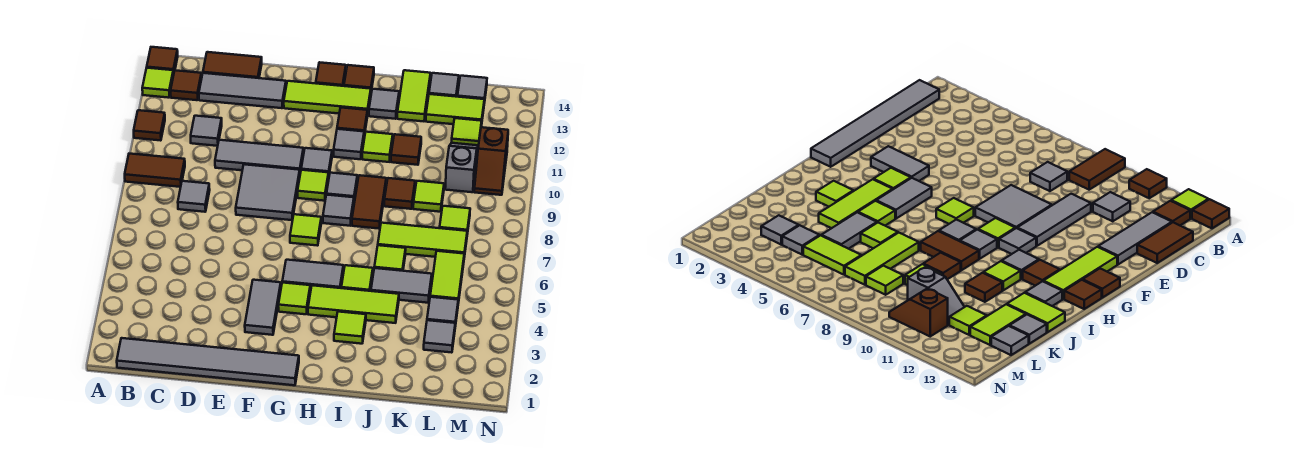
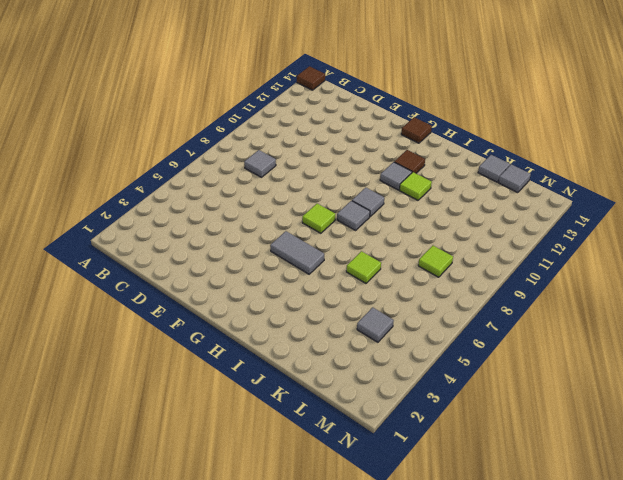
none -> brown tile A9:B9 level 1
none -> brown tile A11 level 1
none -> lime tile A13 level 1
none -> grey tile B1:G1 level 1

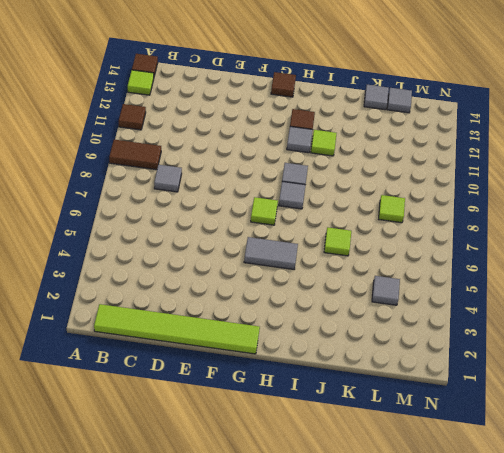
lime tile B1:G1 level 1 -> grey tile B1:G1 level 1
none -> brown tile B13 level 1
none -> grey tile C11 level 1
none -> grey tile C13:E13 level 1
none -> brown tile C14:D14 level 1

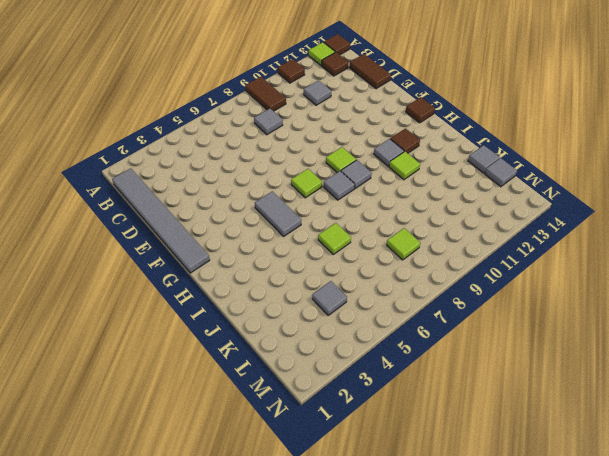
none -> grey tile C13:E13 level 1
none -> grey tile D10:F10 level 1
none -> grey tile E8:F9 level 1
none -> grey tile F3:F4 level 1

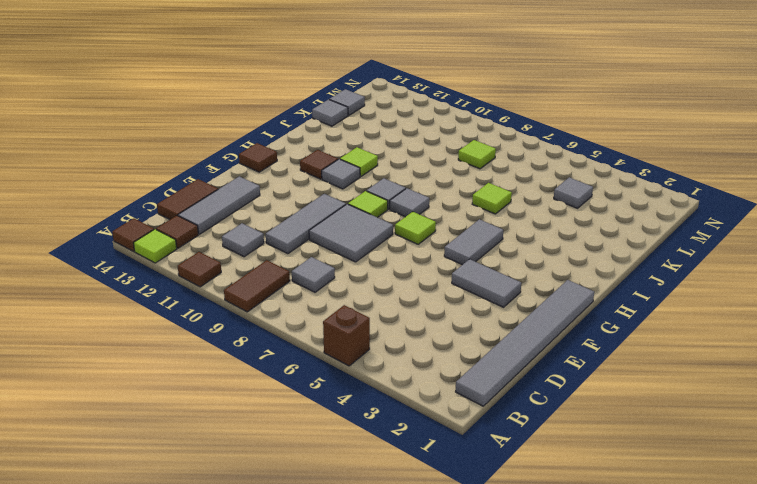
brown brick A5 level 1 -> none
none -> lime tile F13:H13 level 1
none -> lime tile G4 level 1
none -> grey tile G10 level 1
none -> lime tile H4:J4 level 1

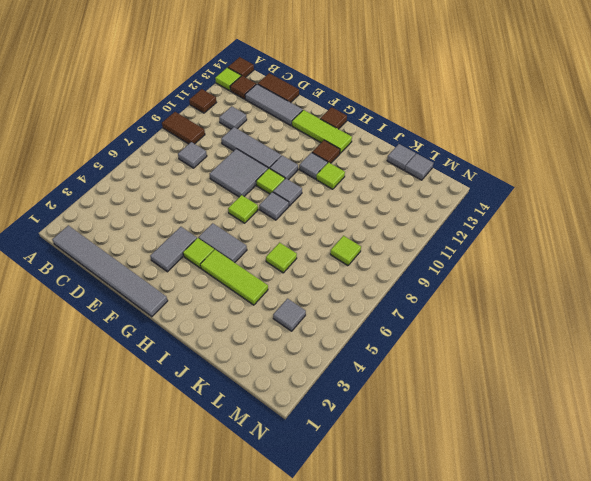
none -> brown tile H14 level 1
none -> lime tile I3 level 1
none -> lime tile I5 level 1
none -> brown tile I8:I9 level 1

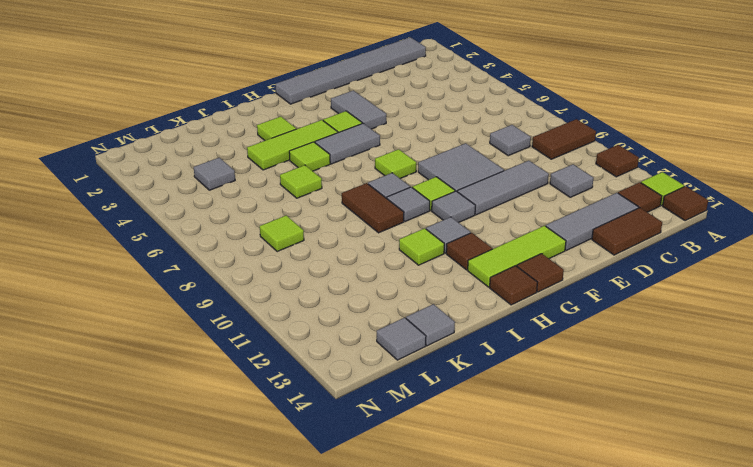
none -> grey tile I13 level 1
none -> grey tile J5:K5 level 1
none -> lime tile J7:L7 level 1
none -> brown tile J9 level 1

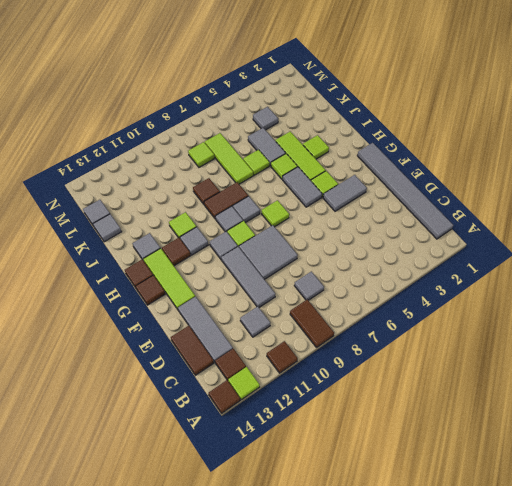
none -> brown tile J11 level 1
none -> lime tile J13:J14 level 1
none -> lime tile K9 level 1
none -> lime tile K13:L13 level 1

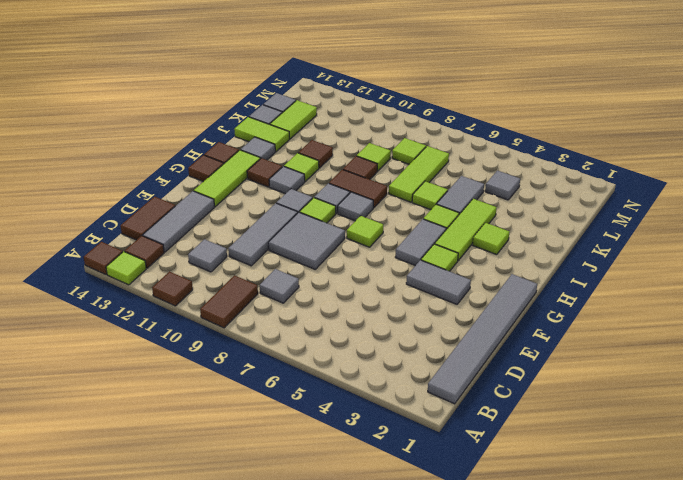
none -> grey tile L3 level 1
none -> lime tile L5:L6 level 1
none -> grey slope L10:L11 level 1 top 10
none -> lime tile L12 level 1

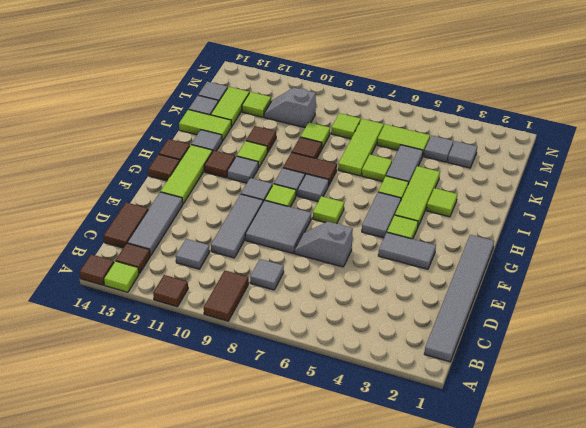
grey slope E6:E7 level 1 top 6 -> none
none -> brown slope M10:M11 level 1 top 11

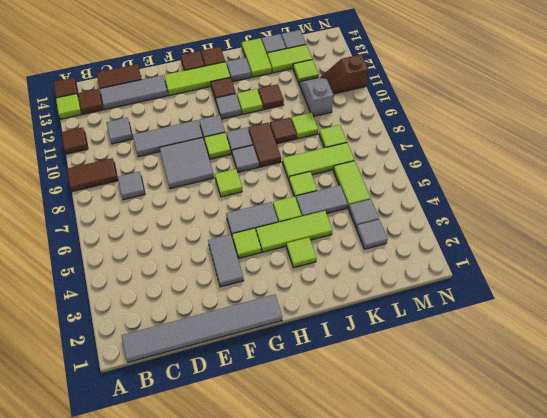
brown slope M11:N11 level 1 top N -> brown slope M10:M11 level 1 top 11

